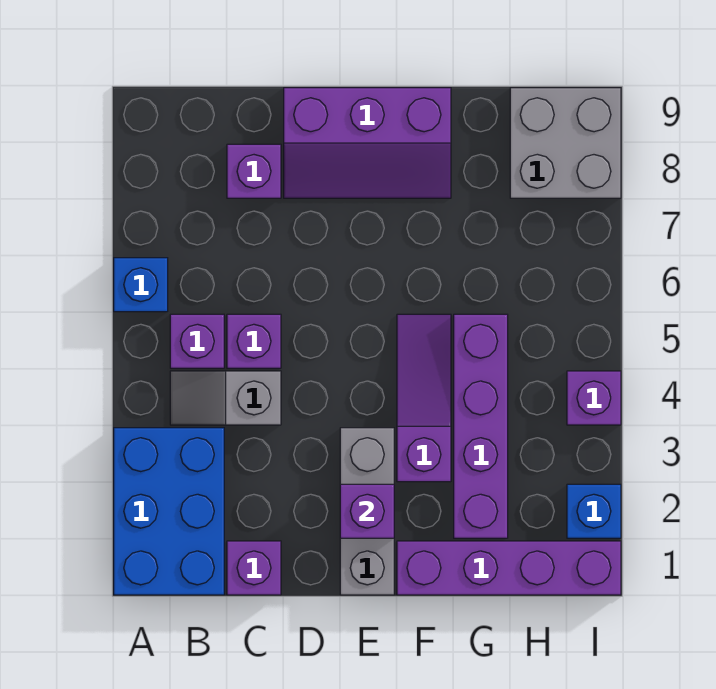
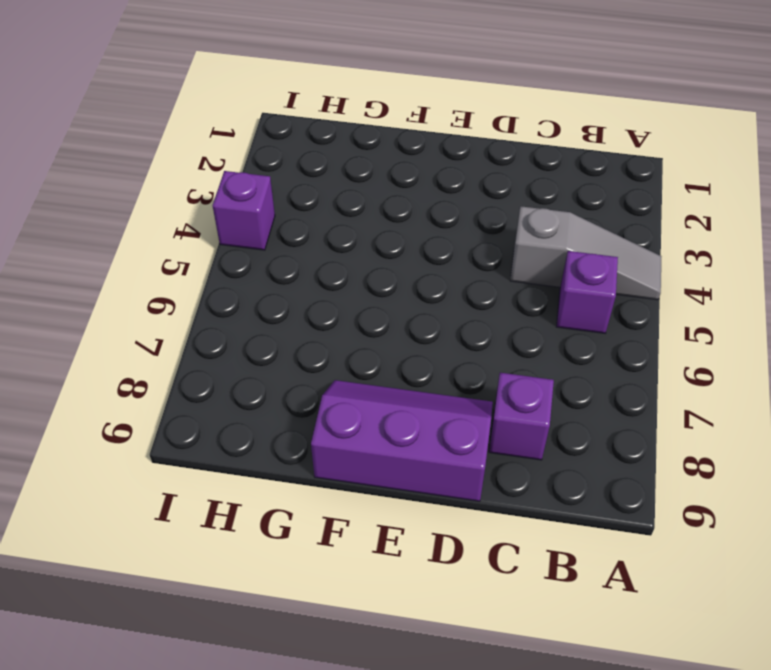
grey slope A4:C4 level 1 top C -> grey slope B4:C4 level 1 top C
none -> blue brick A1:B3 level 1
none -> blue brick A6 level 1
none -> purple brick C1 level 1

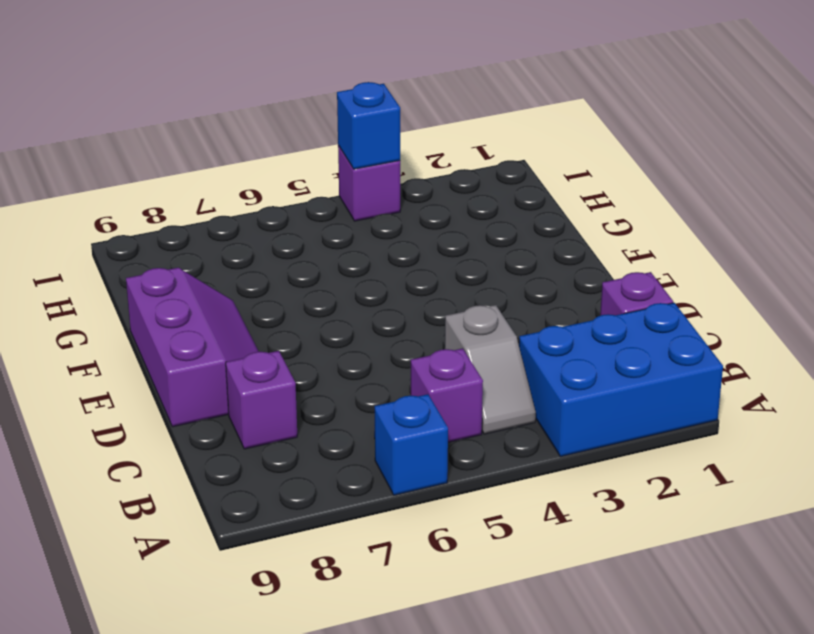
blue brick I4 level 2 -> blue brick I2 level 1
none -> purple brick C5 level 1
none -> grey brick E1:E3 level 1
none -> purple brick F1:I1 level 1

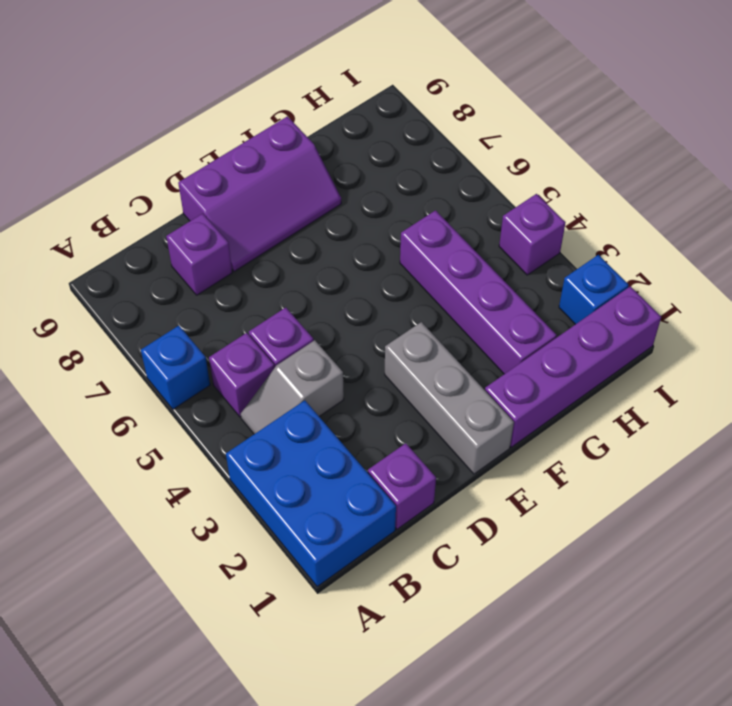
none -> purple slope F3:F5 level 1 top 3
none -> grey brick H8:I9 level 1
none -> purple brick E2 level 2

